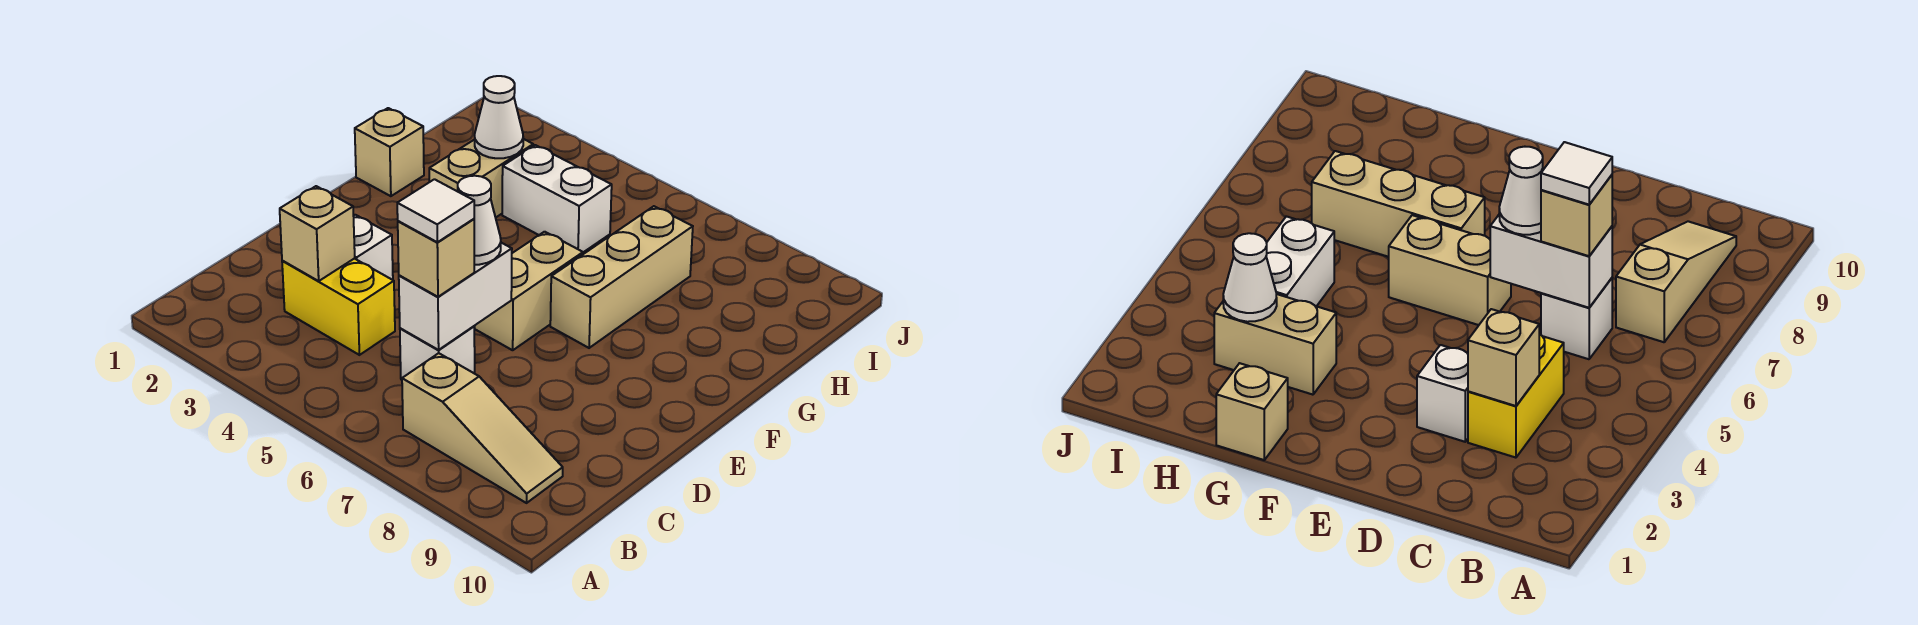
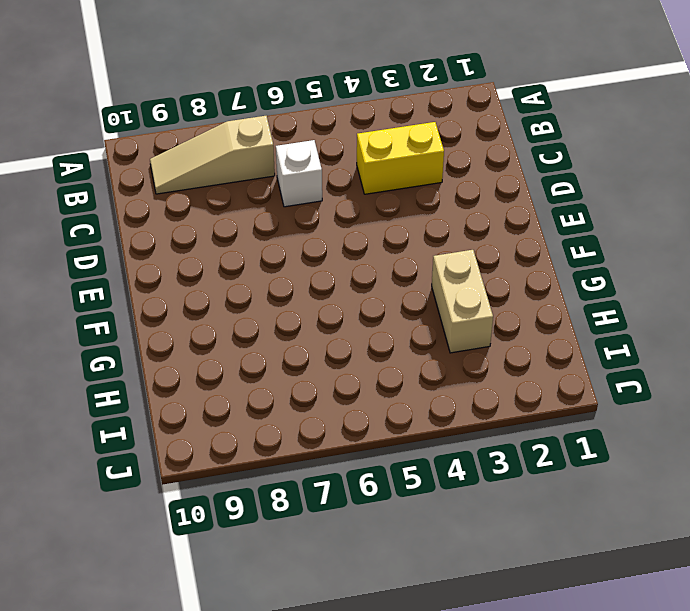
none -> white brick D3 level 1
none -> tan brick E6:F6 level 1
none -> tan brick F7:H7 level 1

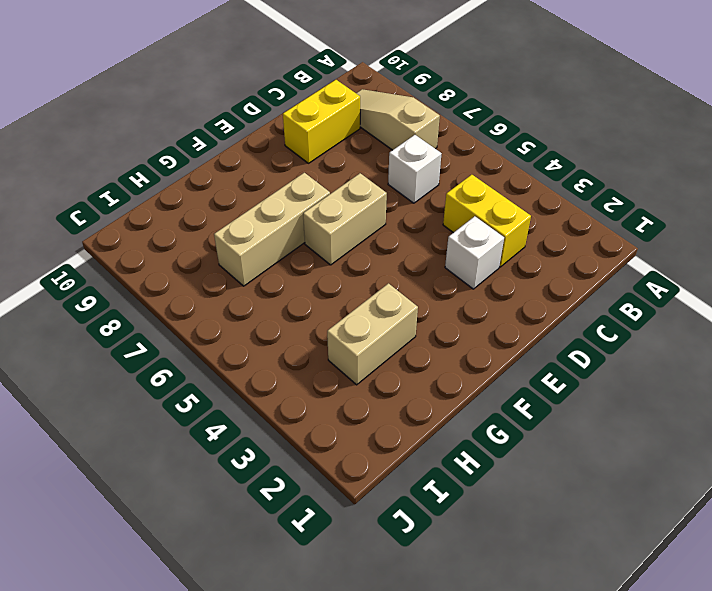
yellow brick C9:D9 level 1 -> none
none -> tan brick G1 level 1
none -> white brick H4:H5 level 1
none -> tan brick C3 level 2

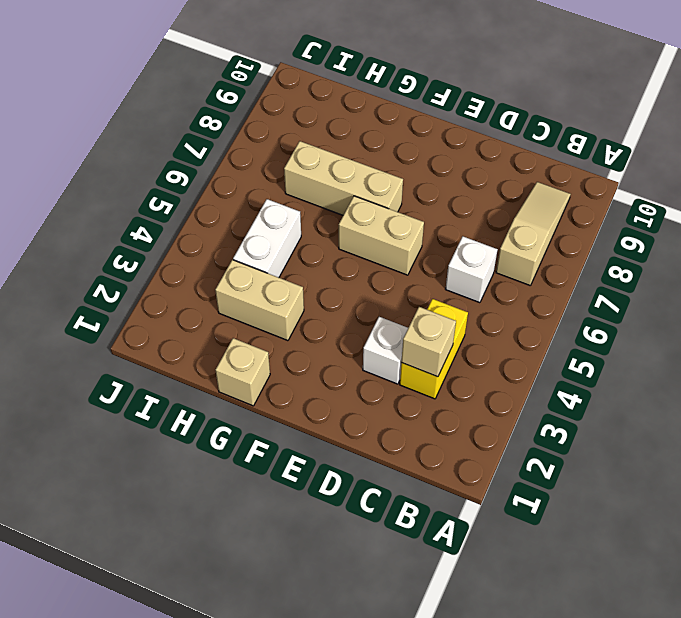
none -> white brick C6:D6 level 2
none -> white cone H3 level 2
none -> tan brick C6 level 3

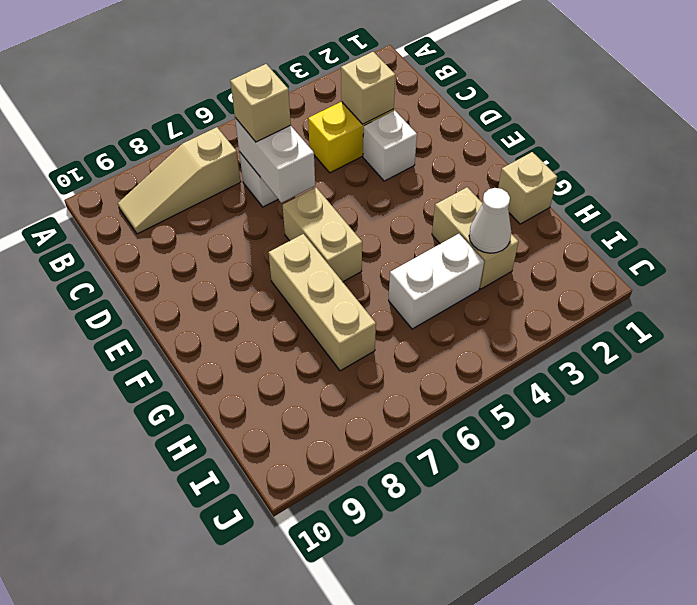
none -> white cone D6 level 3
none -> white tile C6 level 4

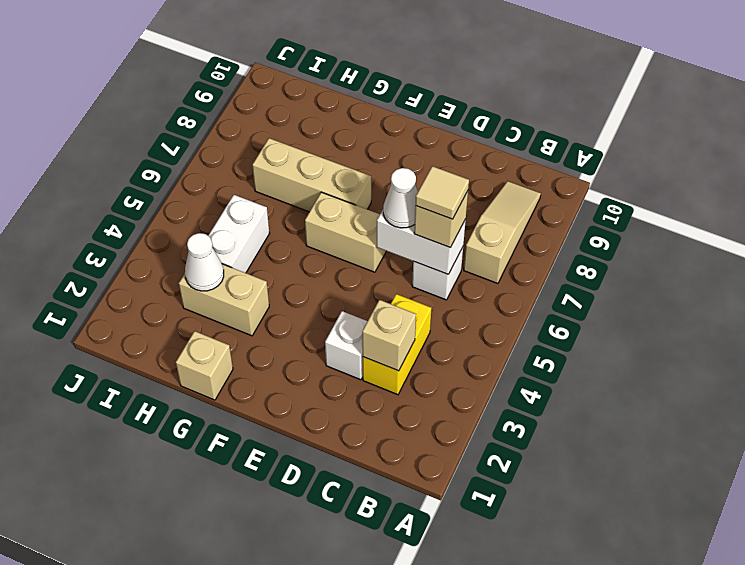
tan tile C6 level 4 -> white tile C6 level 4

